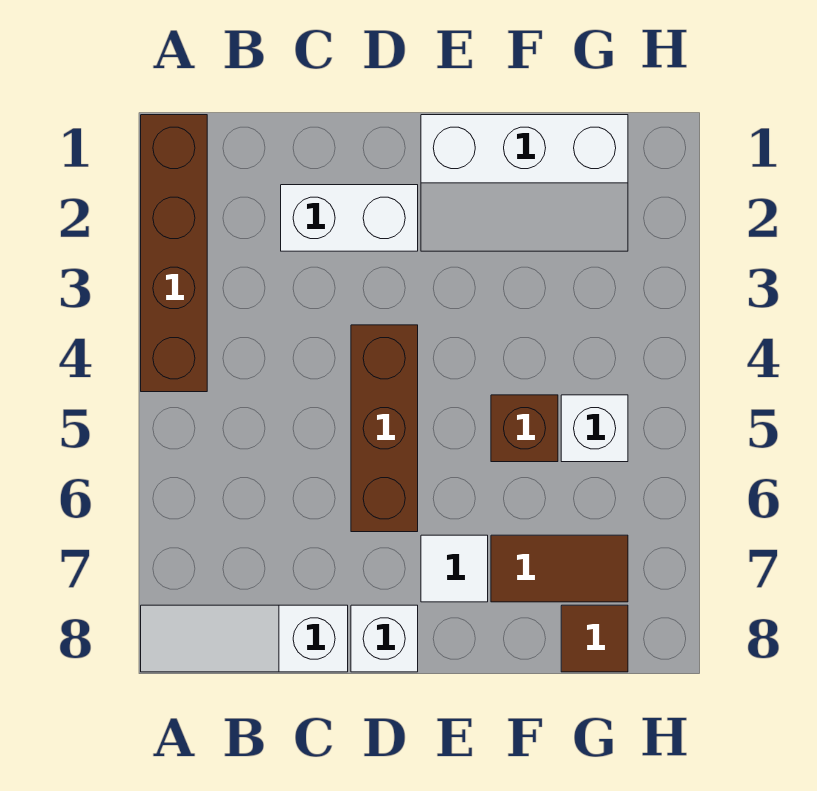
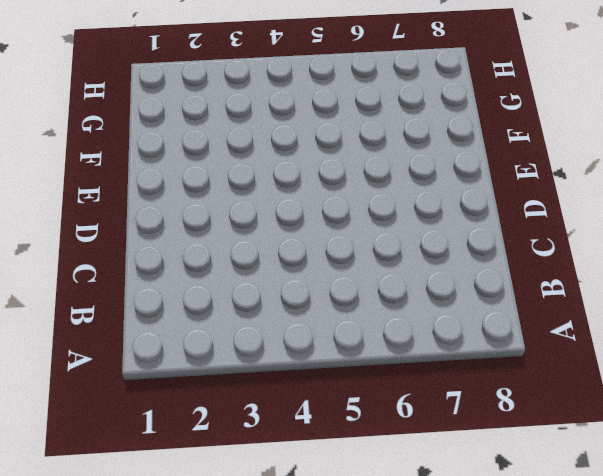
none -> brown brick A1:A4 level 1
none -> white slope A8:C8 level 1 top C

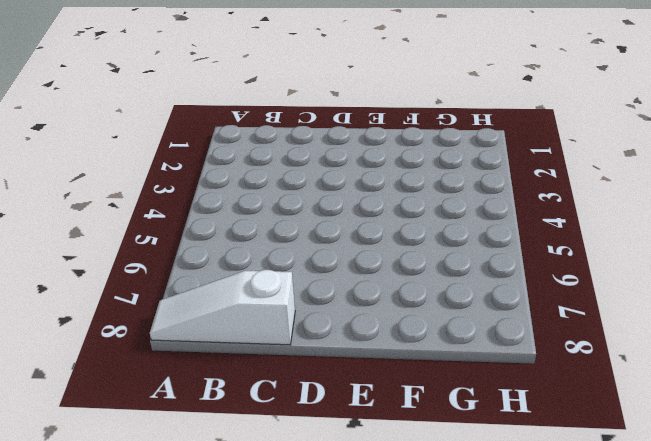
none -> brown brick A1:A4 level 1
none -> white brick C2:D2 level 1

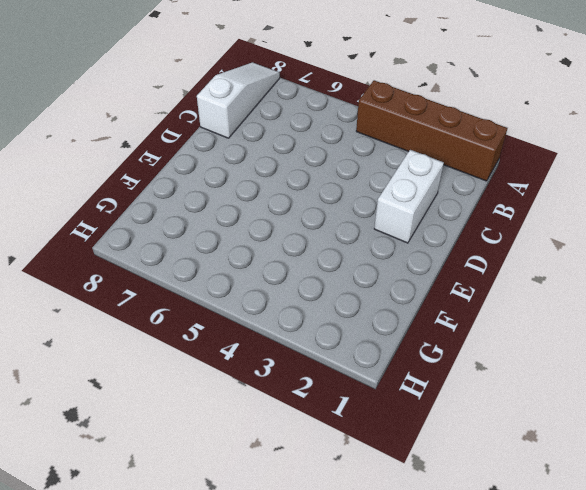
none -> brown brick D4:D6 level 1
none -> white brick D8 level 1

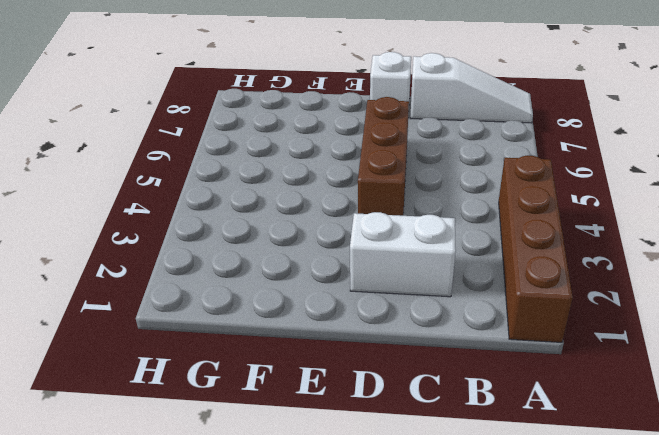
none -> white slope E1:G2 level 1 top 1
none -> white tile E7 level 1

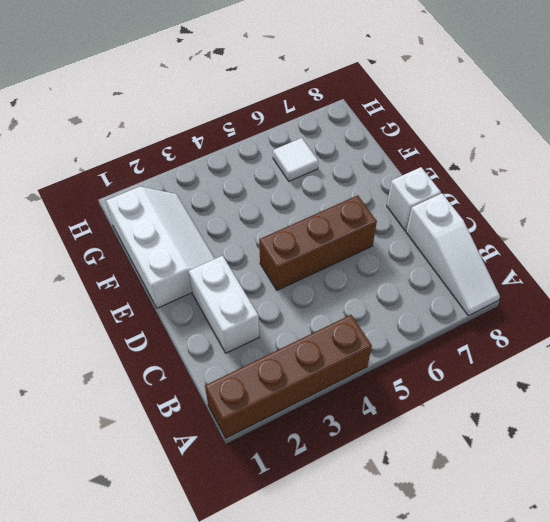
white tile G6 level 1 -> white tile E7 level 1
none -> brown brick F5 level 1
none -> brown tile F7:G7 level 1

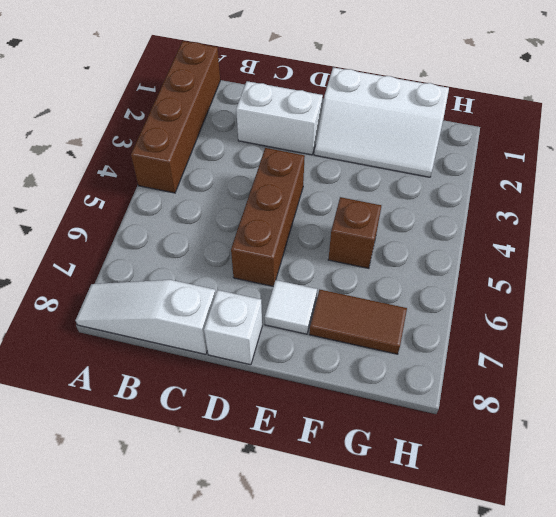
none -> white brick G5 level 1
none -> brown tile G8 level 1

